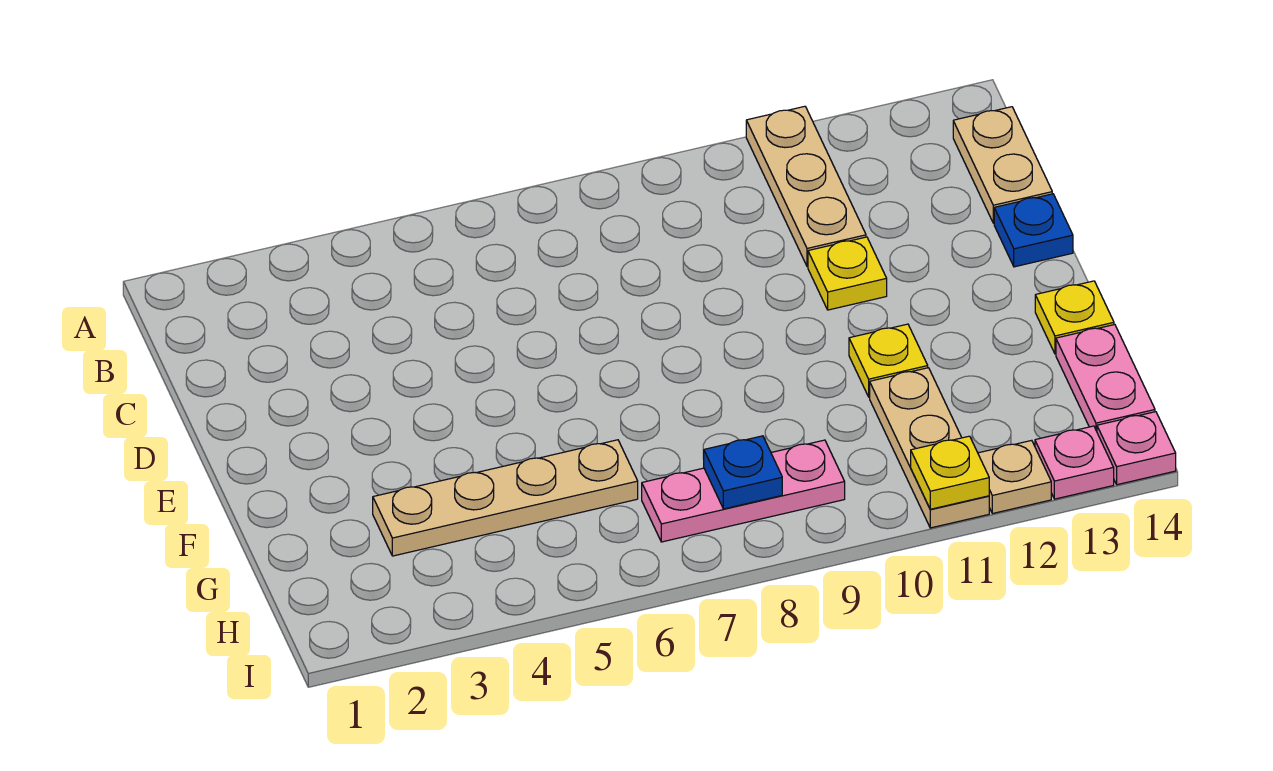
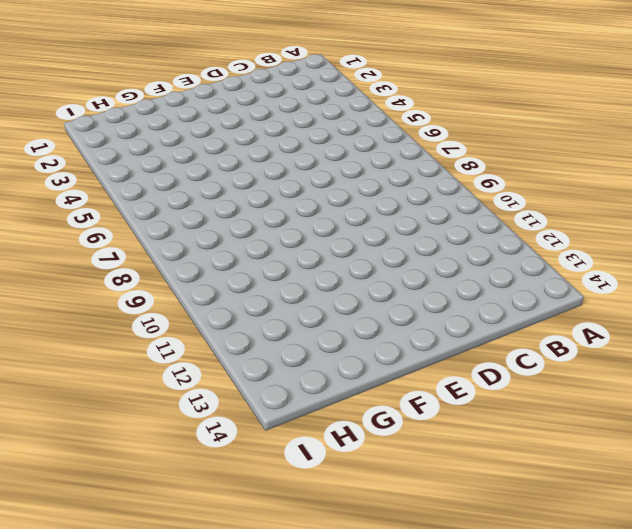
none -> tan plate A11:C11 level 1
none -> tan plate B14:C14 level 1
none -> yellow plate D11 level 1

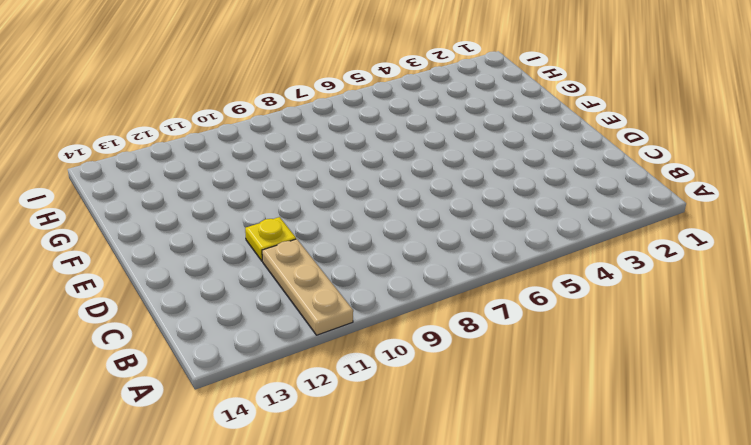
none -> tan plate B14:C14 level 1
none -> blue plate D14 level 1
none -> yellow plate F11 level 1

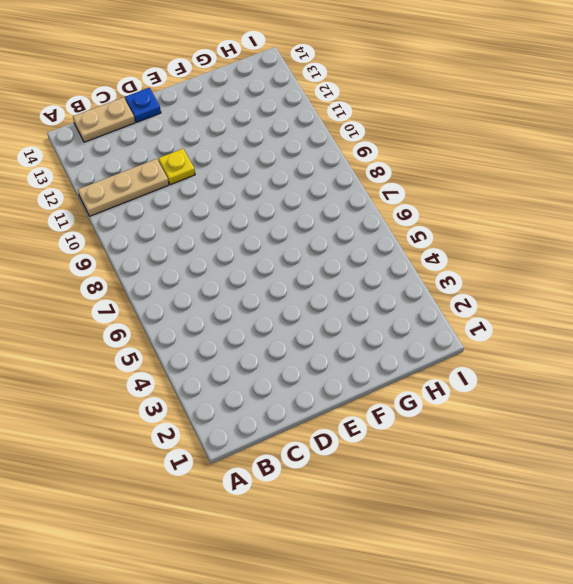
none -> yellow plate F11 level 1
none -> yellow plate F14 level 1
none -> tan plate G3:G6 level 1

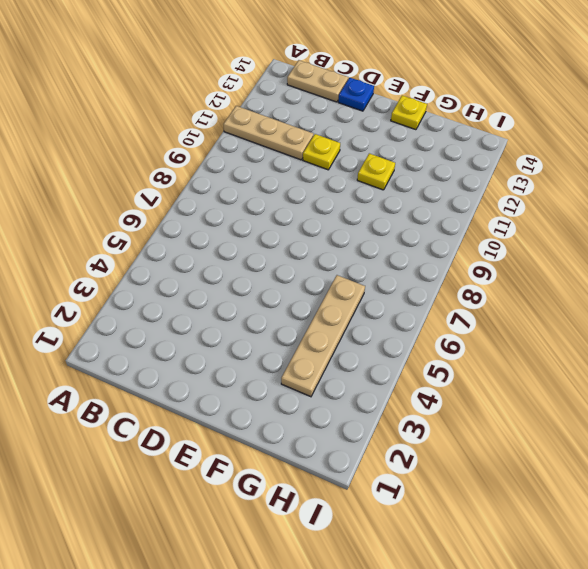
none -> tan plate G11:I11 level 1
none -> pink plate G14:H14 level 1
none -> pink plate H7:H9 level 1

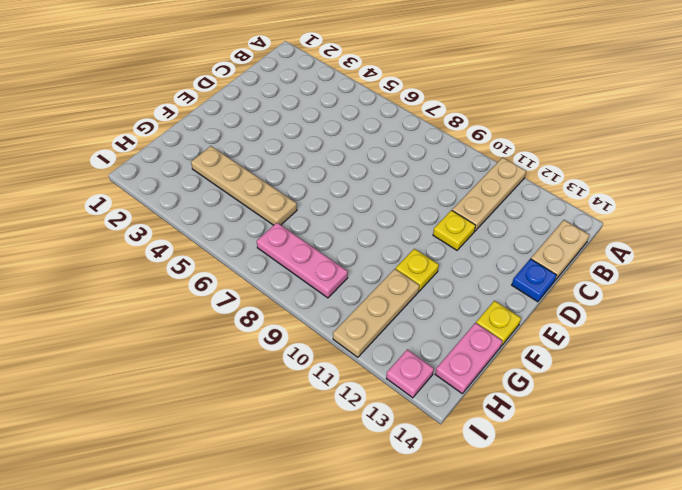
none -> tan plate I12 level 1
none -> pink plate I14 level 1
none -> blue plate H8 level 2

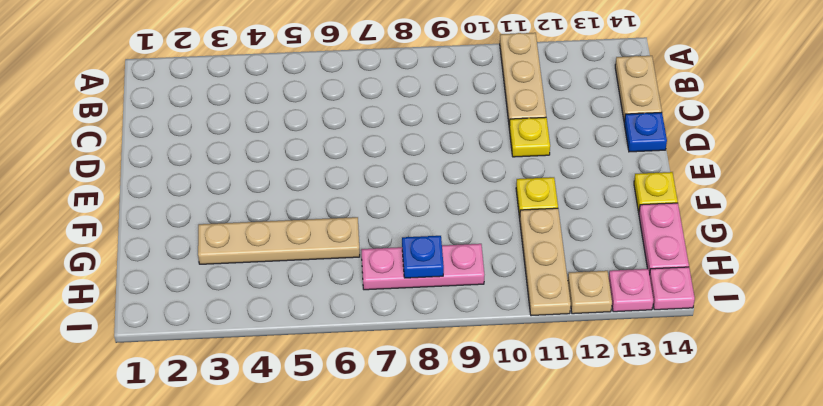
none -> yellow plate I11 level 2

